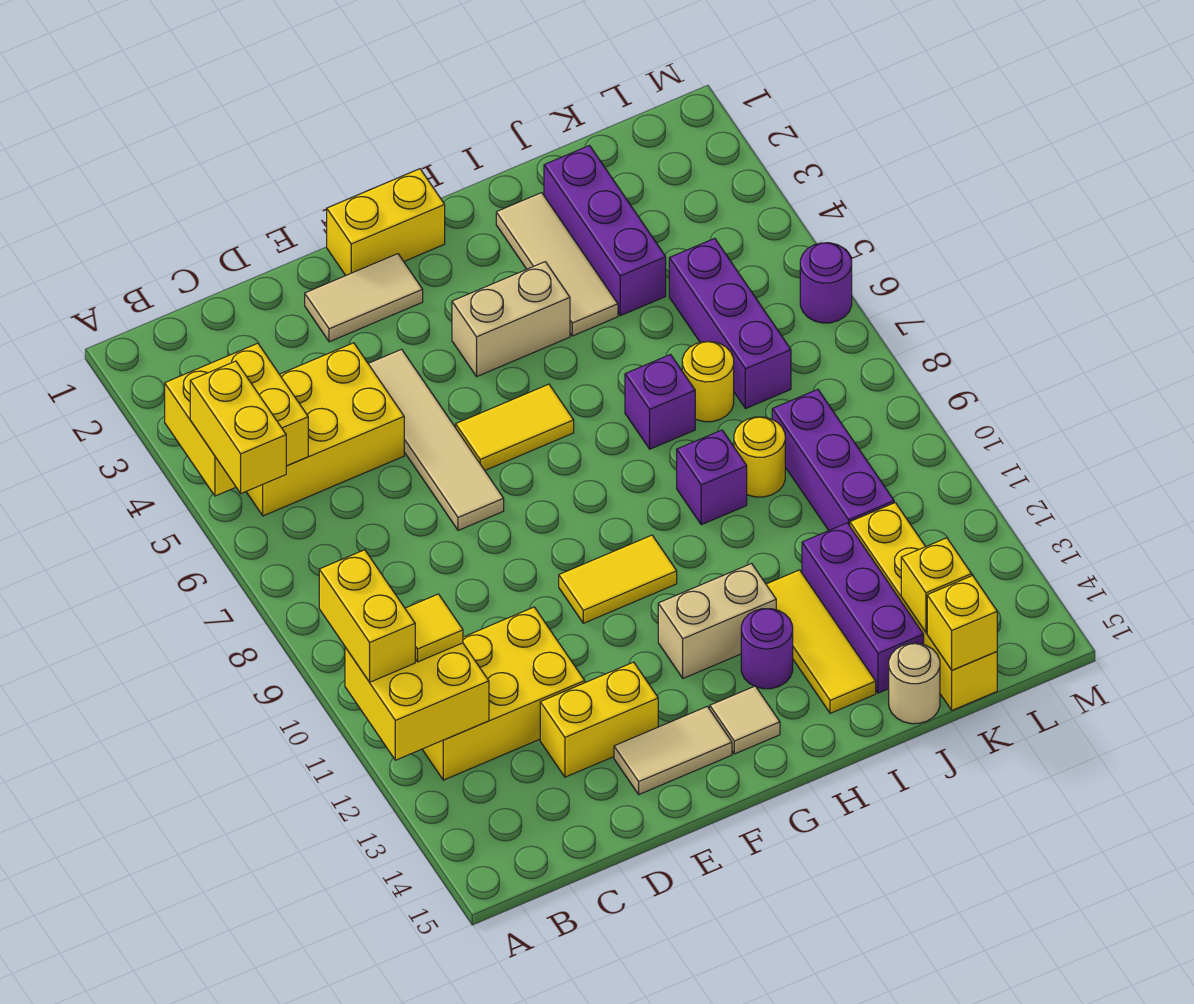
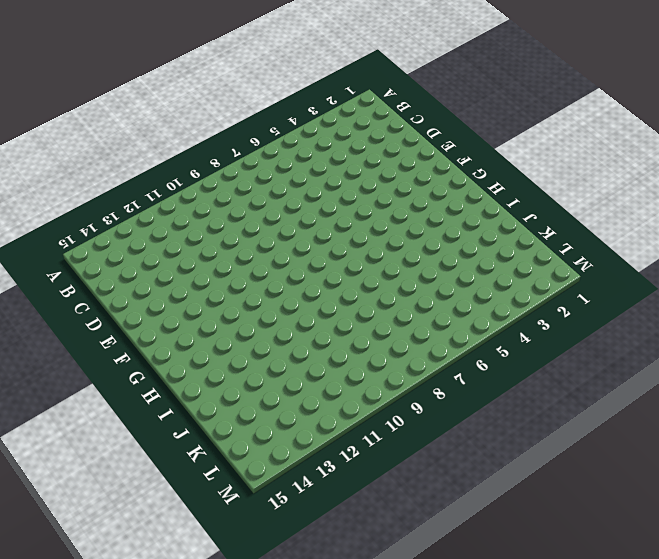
none -> yellow brick B4:D5 level 1
none -> yellow brick B11:D12 level 1
none -> yellow brick D13:E13 level 1
none -> tan tile E2:F2 level 1

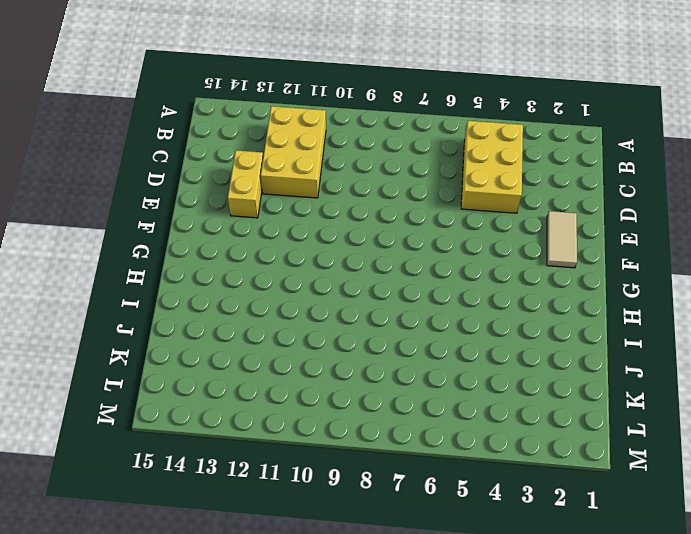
none -> tan tile E4:E7 level 1
none -> tan tile E14:F14 level 1
none -> yellow brick F1:G1 level 1
none -> yellow tile F6:G6 level 1

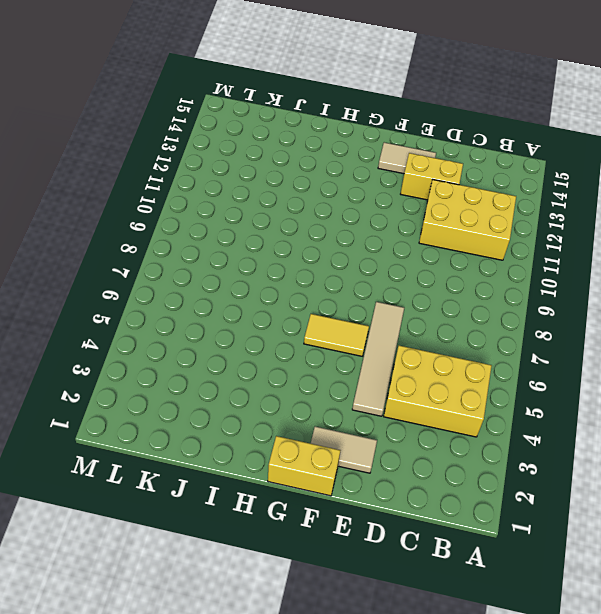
none -> yellow tile F10:G10 level 1
none -> tan brick G4:H4 level 1
none -> tan brick G12:H12 level 1
none -> tan tile G14 level 1

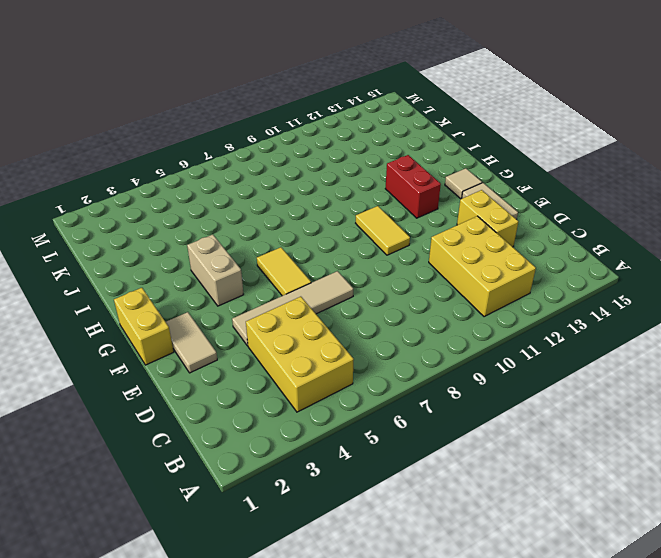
red brick G12:H12 level 1 -> tan brick G12:H12 level 1
none -> purple round brick H13 level 1
none -> tan tile I2:I4 level 1
none -> purple brick I7 level 1
none -> purple brick I9 level 1

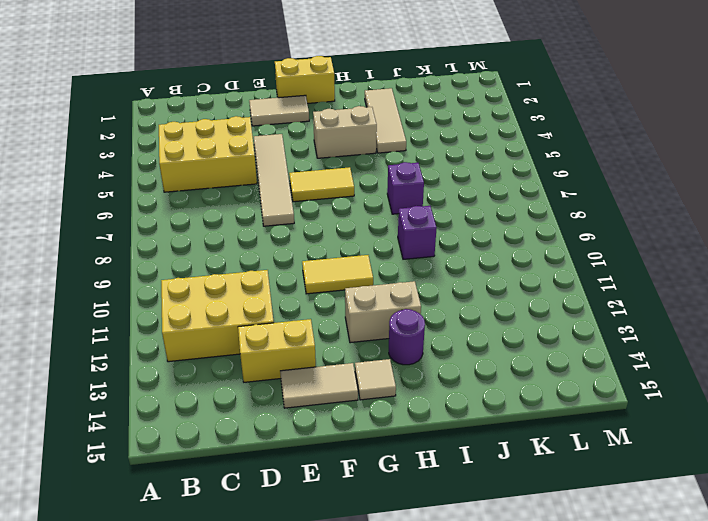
none -> yellow tile I12:I14 level 1
none -> purple brick J2:J4 level 1
none -> yellow round brick J7 level 1
none -> yellow round brick J9 level 1

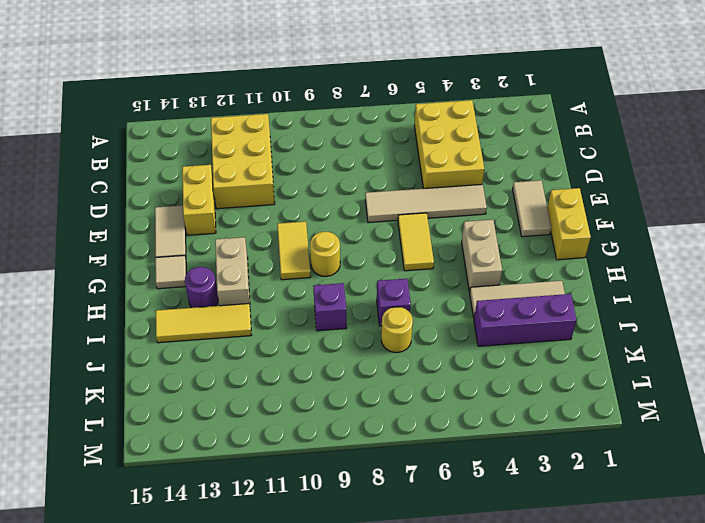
yellow round brick G9 level 1 -> yellow round brick J9 level 1
none -> purple brick J12:J14 level 1
none -> tan round brick J15 level 1
none -> purple brick K5:K7 level 1
none -> purple brick K9:K11 level 1

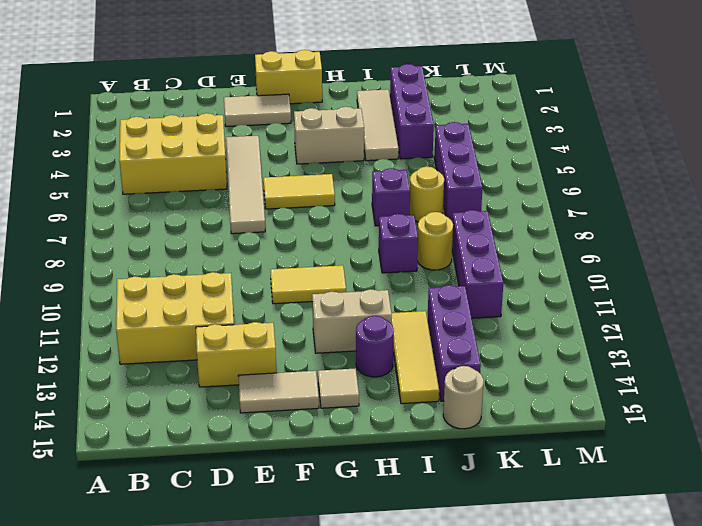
none -> yellow brick K12:K15 level 1
none -> purple round brick M6 level 1
none -> yellow brick A4:B5 level 2
none -> yellow brick A11:B12 level 2

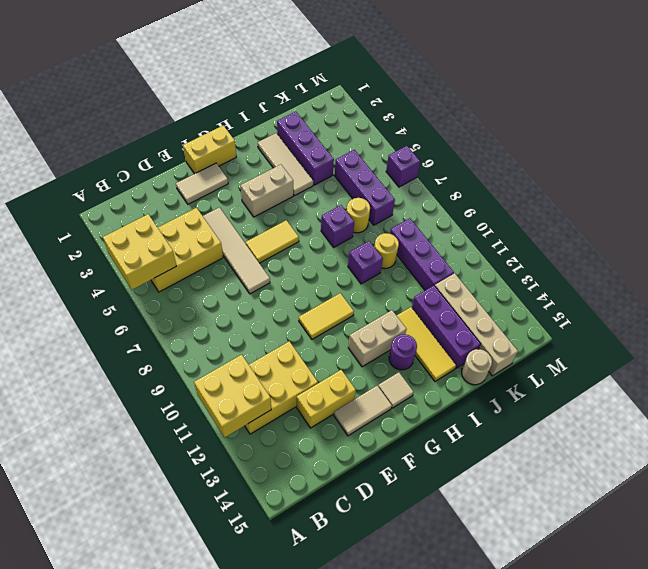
tan brick K12:K15 level 1 -> yellow brick K12:K15 level 1
purple brick M6 level 1 -> purple round brick M6 level 1
none -> yellow brick K14 level 2
none -> yellow brick K15 level 2
none -> yellow brick A5:A6 level 3
none -> yellow brick A10:A11 level 3

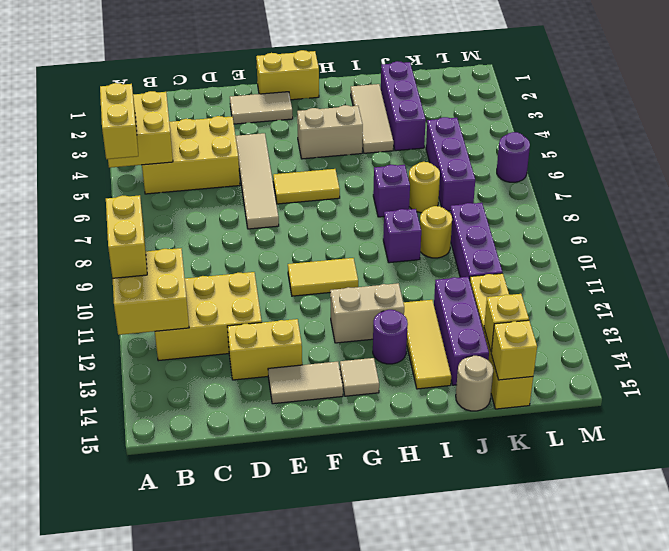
none -> yellow tile B11 level 3

